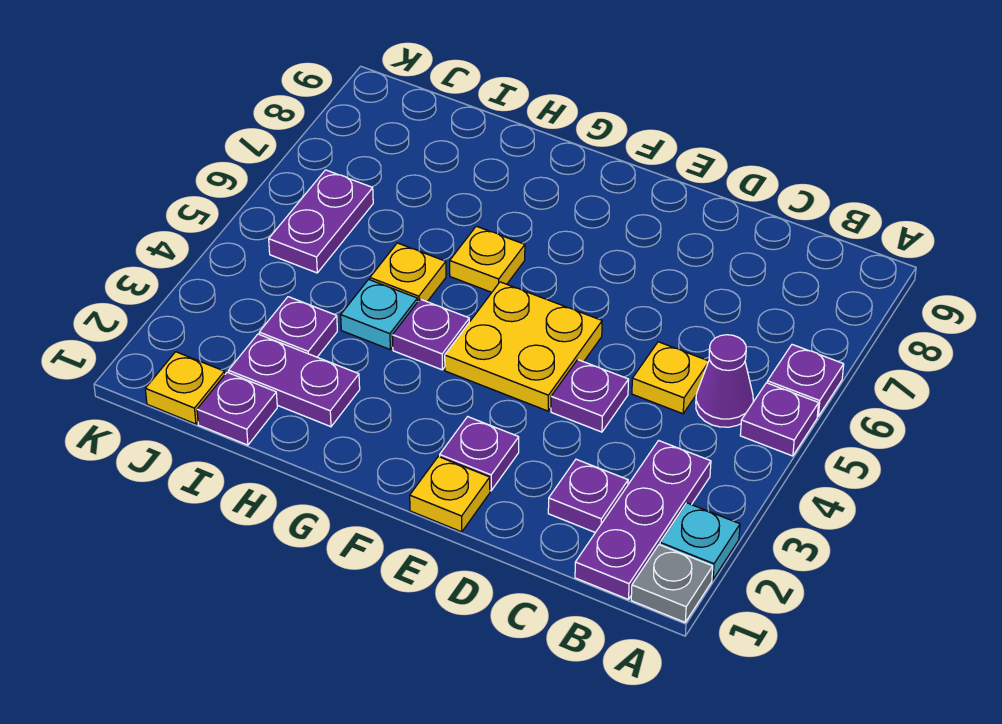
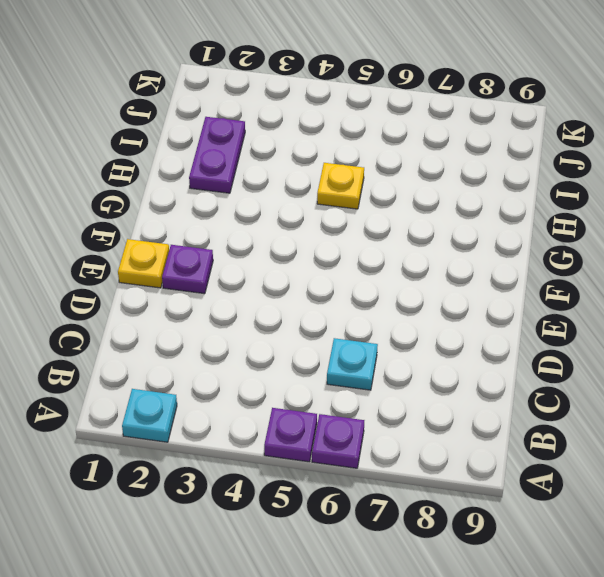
cyan plate C6 level 1 -> cyan plate H4 level 1
none -> grey plate A1 level 1
none -> purple plate B1:B3 level 1
none -> purple cone B5 level 1

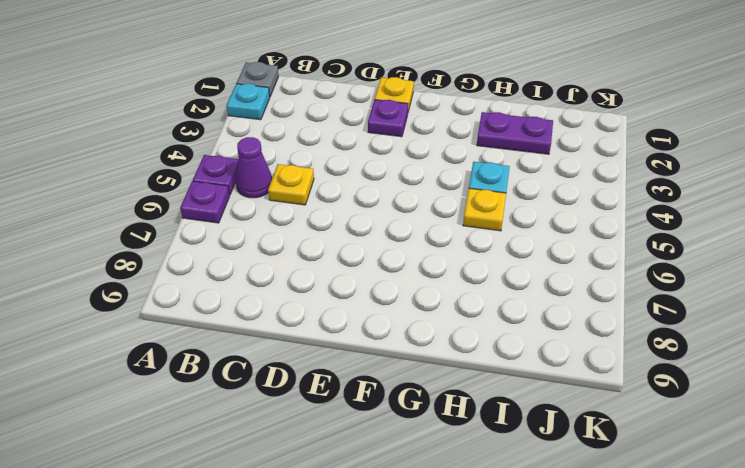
none -> purple plate B1:B3 level 1
none -> purple plate C2 level 1
none -> purple plate D4 level 1

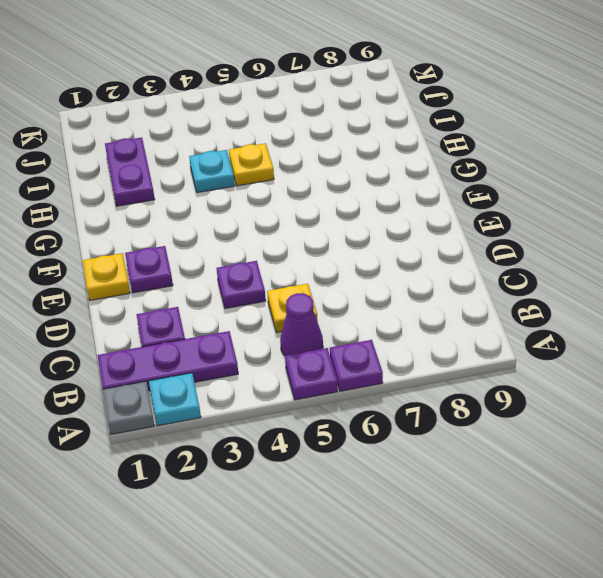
none -> yellow plate E4:F5 level 1
none -> purple plate G4 level 1
none -> yellow plate G6 level 1

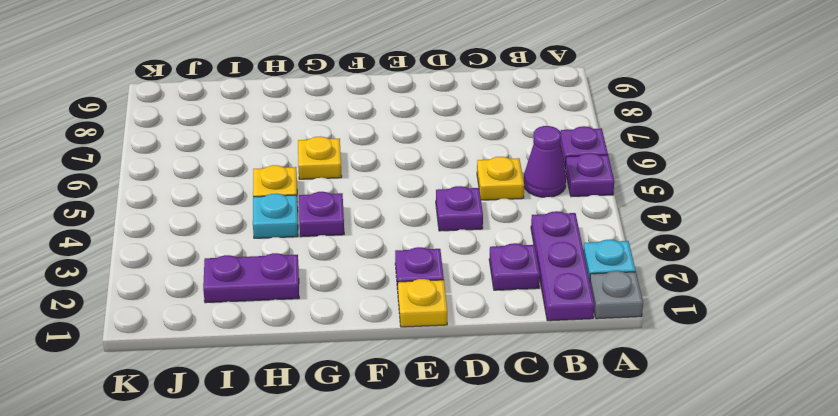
none -> yellow plate E4:F5 level 1
none -> purple plate I1 level 1
none -> purple plate I3 level 1

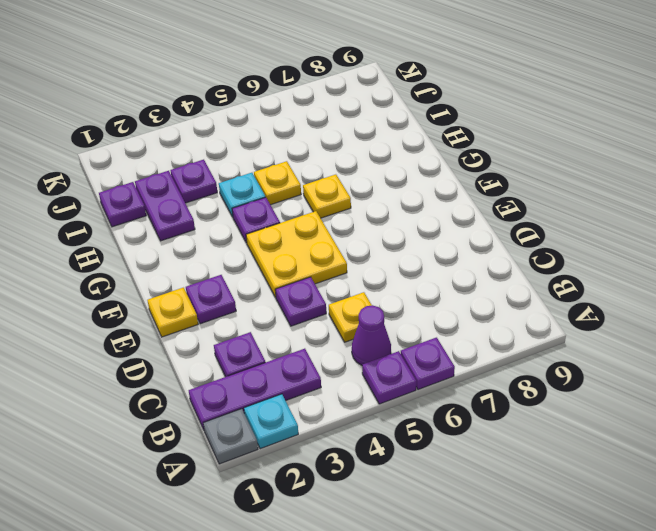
none -> yellow plate J1 level 1
none -> purple plate J5:J6 level 1

